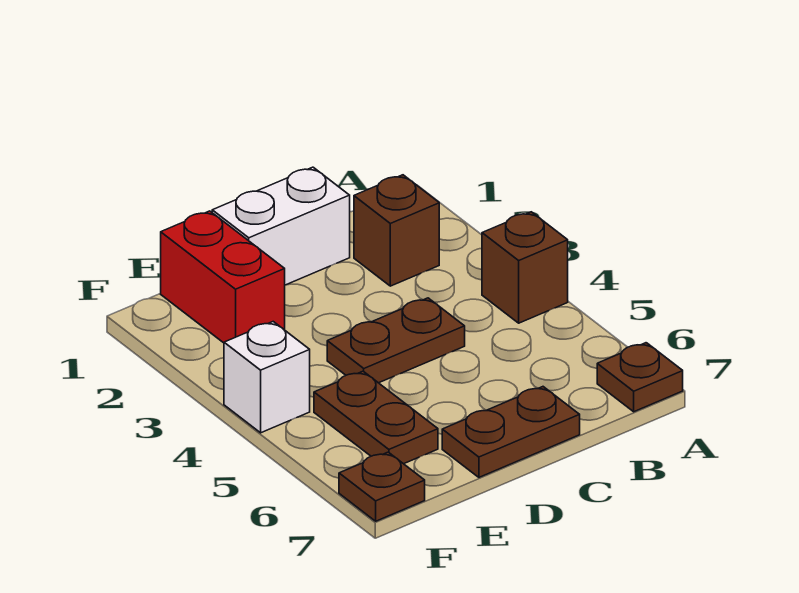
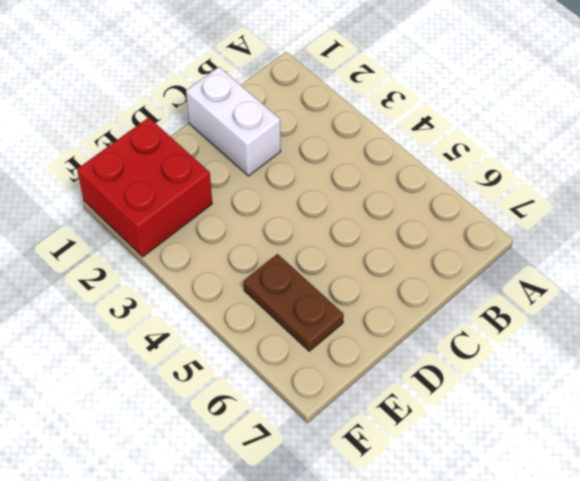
white brick C1:C2 level 1 -> white brick C1:D1 level 1
red brick E1:F2 level 1 -> red brick E1:E2 level 1
none -> brown brick A4 level 1
none -> brown plate A7 level 1

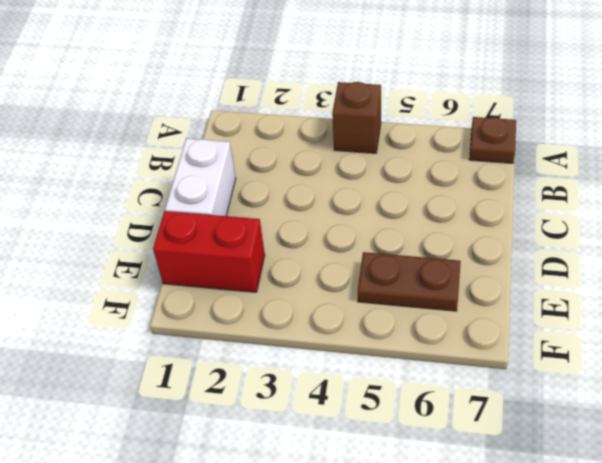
none -> brown brick B2 level 1
none -> brown plate C4:D4 level 1

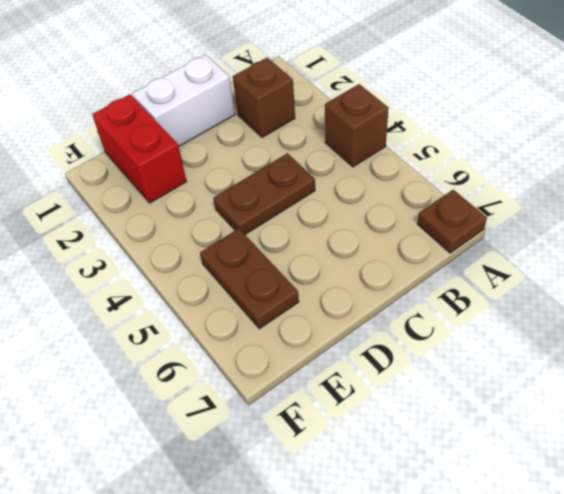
none -> brown plate C7:D7 level 1
none -> white brick F4 level 1

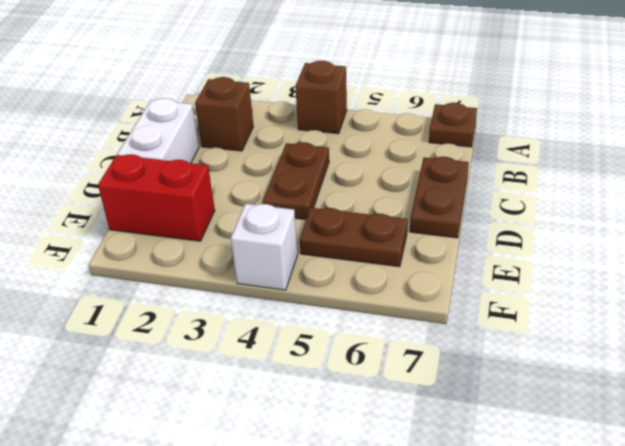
none -> brown plate F7 level 1

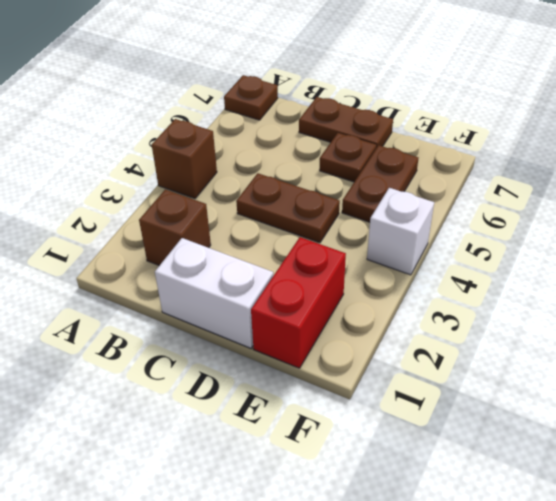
brown plate D6 level 1 -> brown plate F7 level 1

